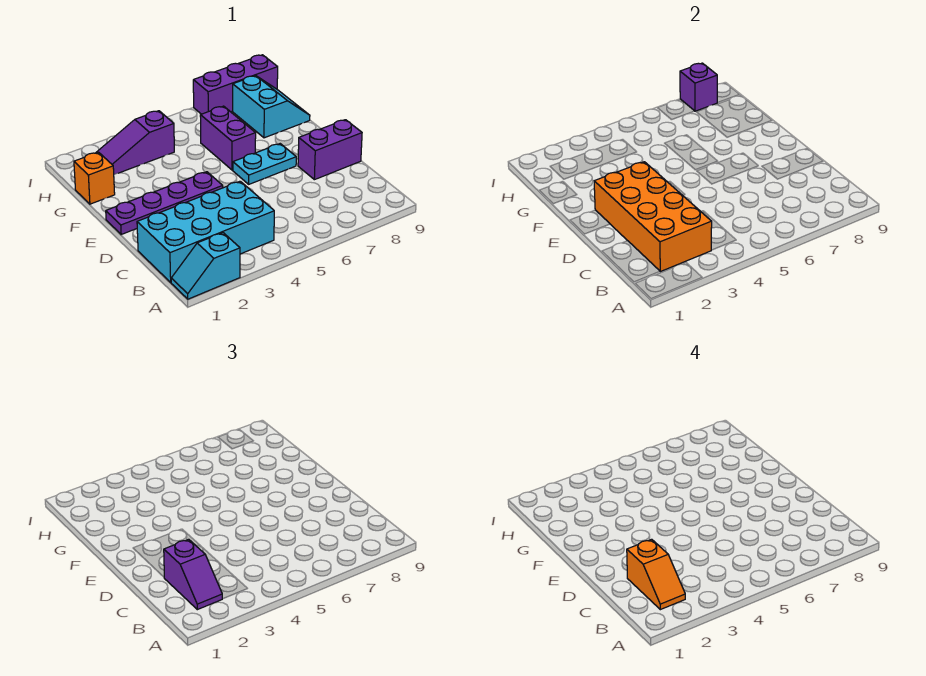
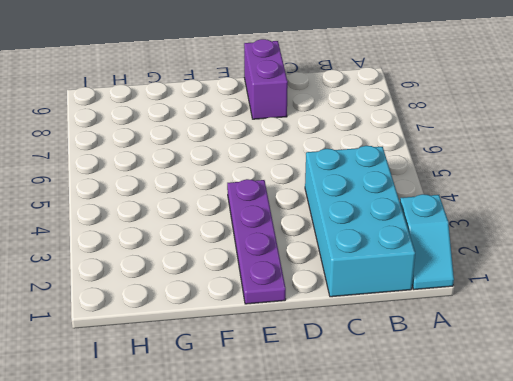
none -> cyan plate E6:E7 level 1
none -> purple brick F6:G6 level 1
none -> orange brick G1 level 1

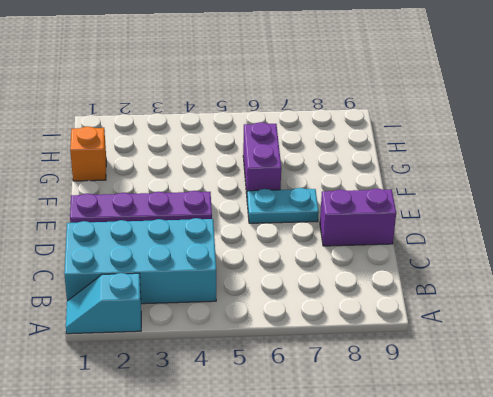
none -> cyan slope G8:H9 level 1 top 8
none -> purple slope H2:H4 level 1 top 4
none -> purple brick I7:I9 level 1

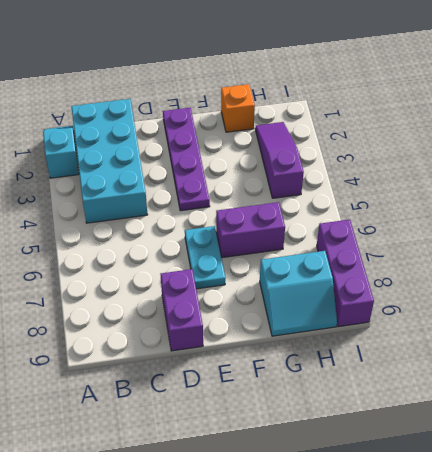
none -> orange brick B2:E3 level 2
none -> purple brick I8 level 2
none -> purple slope B2:C2 level 3 top C

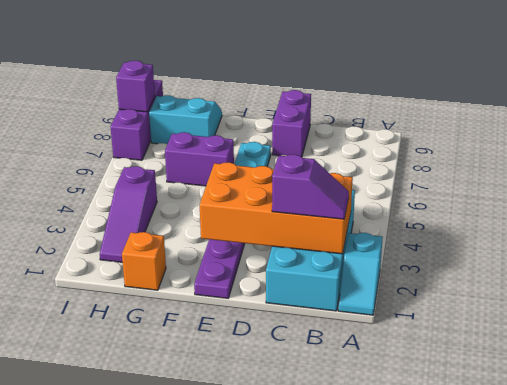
none -> orange slope B2:C2 level 4 top C

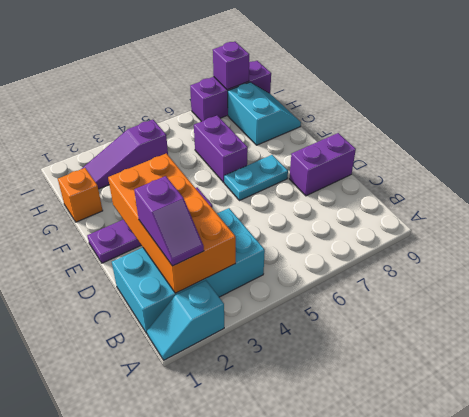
none -> orange slope B2:C2 level 4 top C

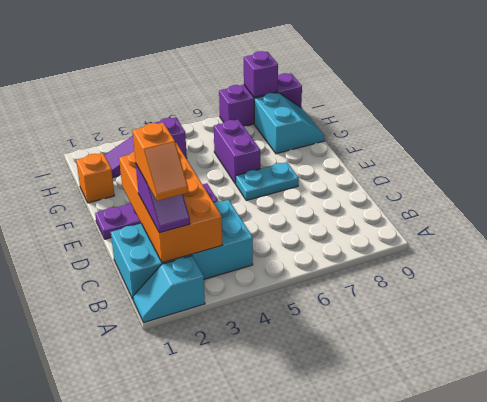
none -> purple brick D8:D9 level 1

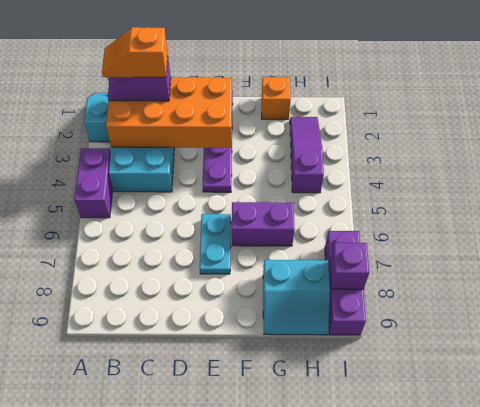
purple brick A4:A5 level 1 -> purple brick D8:D9 level 1

